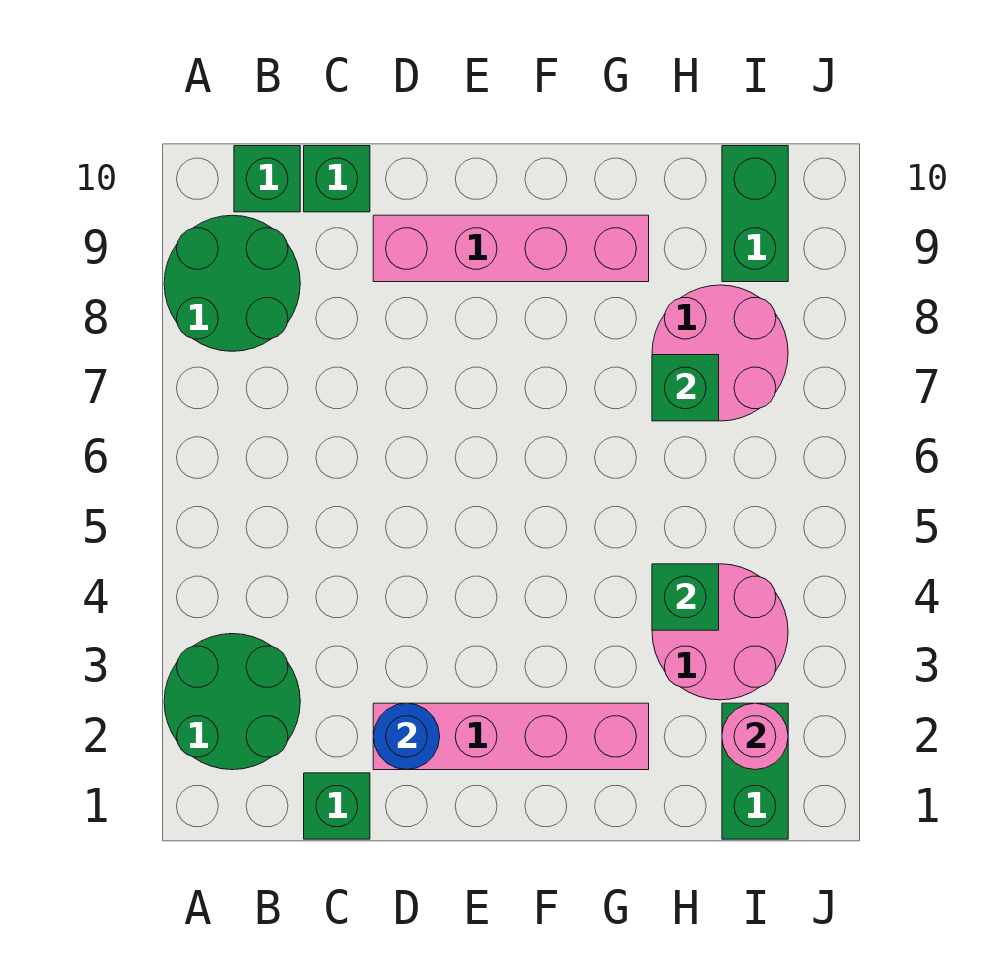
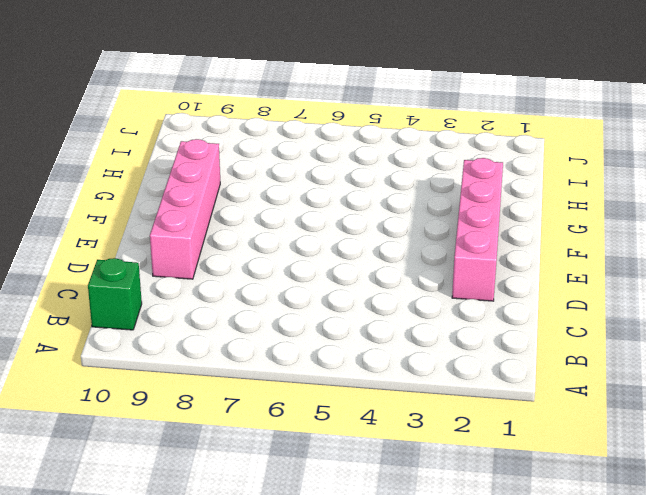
none -> green round brick A2:B3 level 1
none -> green round brick A8:B9 level 1
none -> green brick C1 level 1

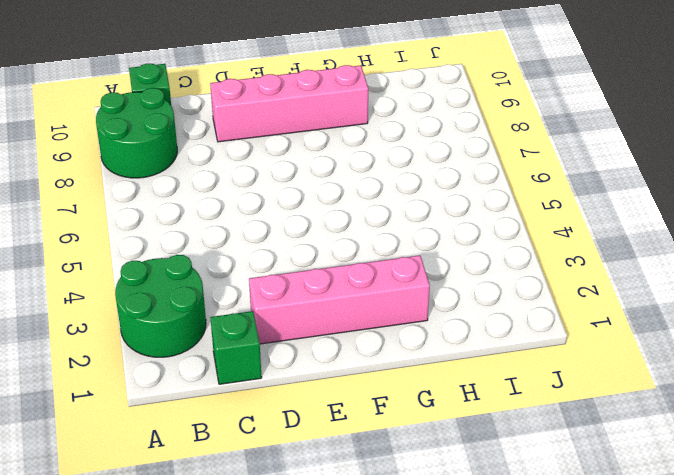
none -> green brick C10 level 1
none -> pink round brick H3:I4 level 1
none -> pink round brick H7:I8 level 1

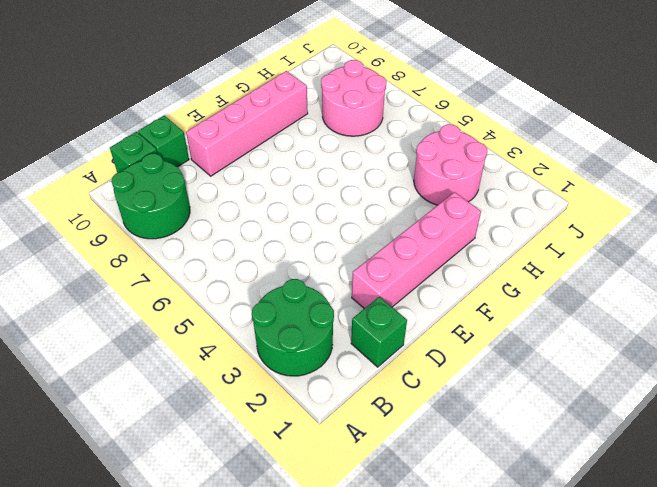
none -> green brick I1:I2 level 1
none -> green brick I9:I10 level 1
none -> blue round brick D2 level 2

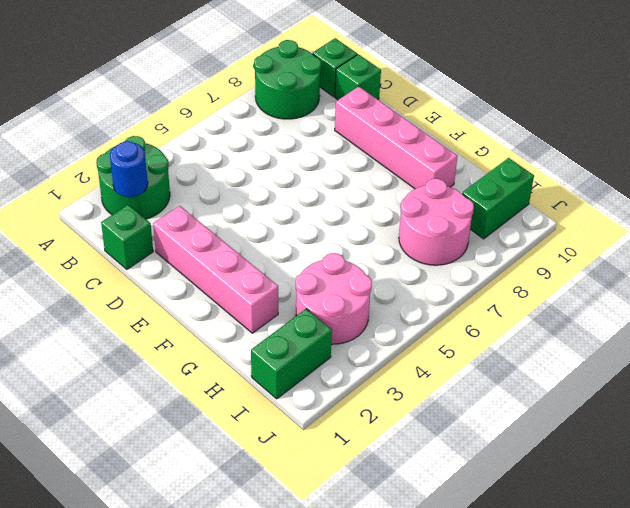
blue round brick B2 level 2 -> blue round brick D2 level 2
none -> green brick H4 level 2
none -> green brick H7 level 2
none -> pink round brick I2 level 2

